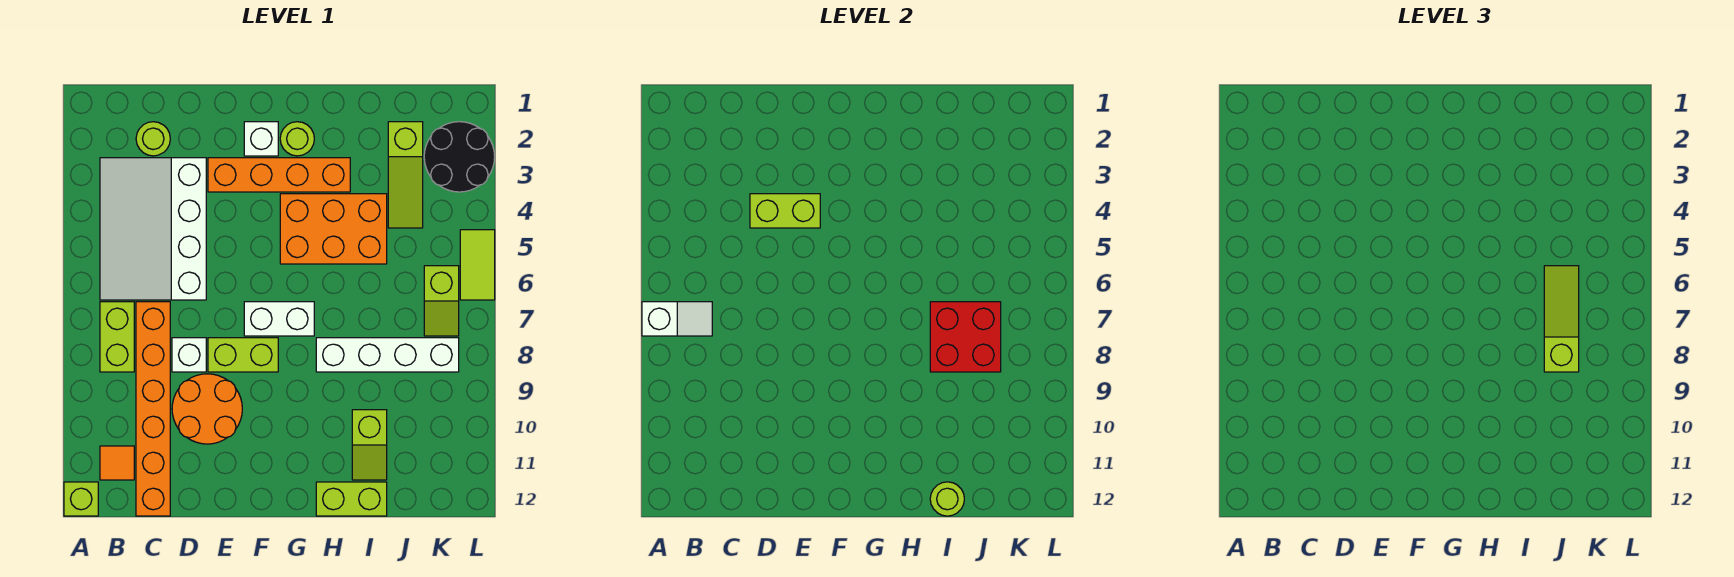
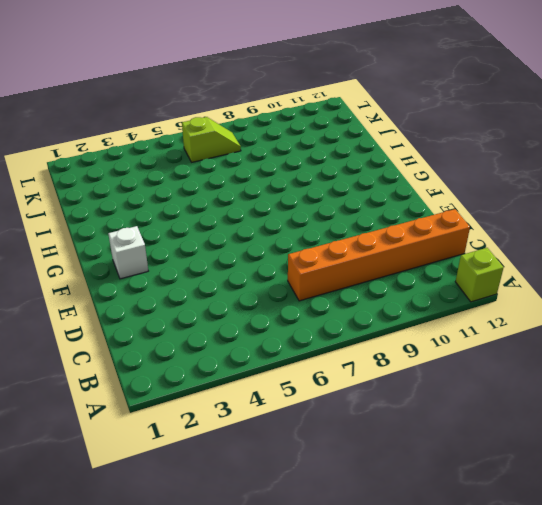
none -> white slope B3:D6 level 1 top D
none -> lime brick B7:B8 level 1
none -> orange tile B11 level 1

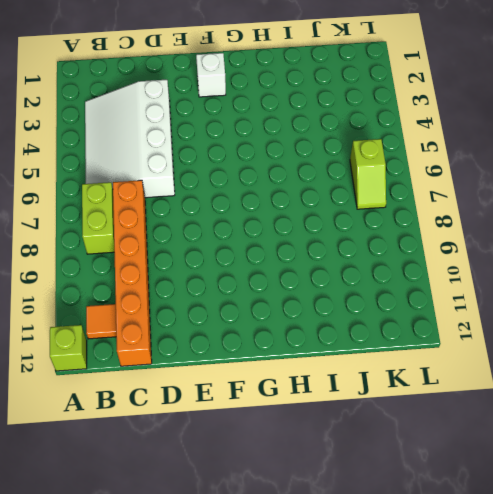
none -> lime round brick C2 level 1
none -> white brick D8 level 1
none -> orange round brick D9:E10 level 1

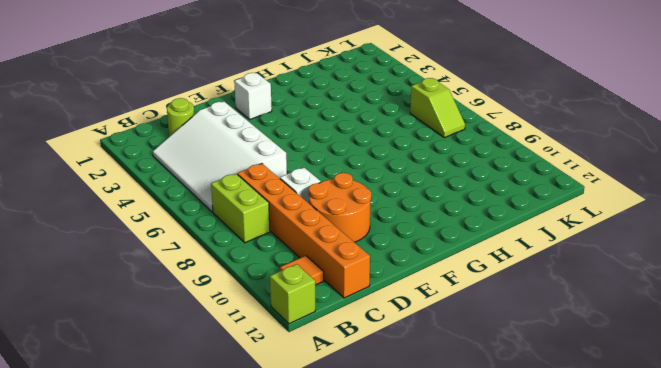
none -> orange brick E3:H3 level 1
none -> lime brick E8:F8 level 1
none -> white brick F7:G7 level 1

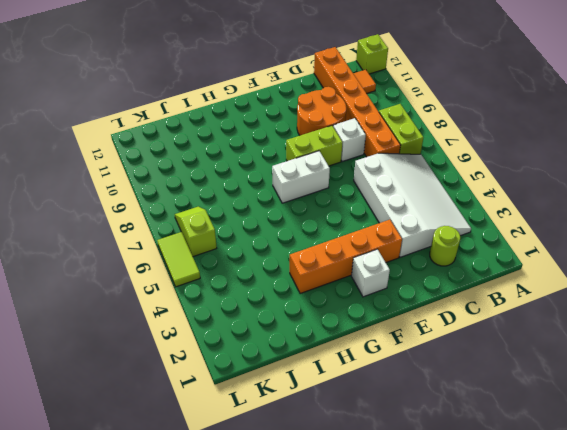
none -> lime round brick G2 level 1
none -> orange brick G4:I5 level 1
none -> white brick H8:K8 level 1

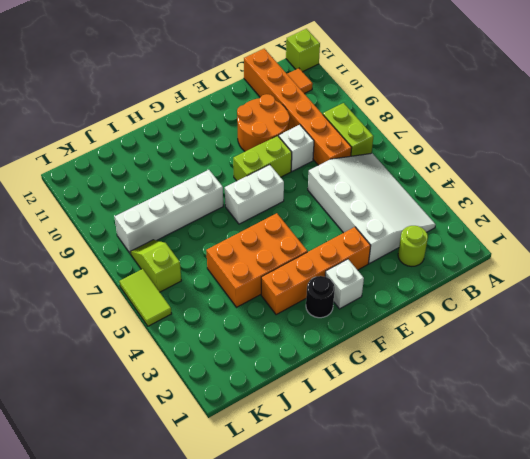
black round brick G2 level 1 -> lime round brick G2 level 1
none -> lime brick H12:I12 level 1
none -> lime slope I10:I11 level 1 top 10
none -> lime slope J2:J4 level 1 top 2

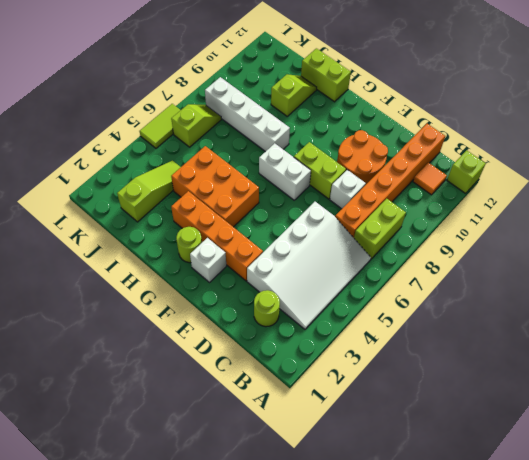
none -> black round brick K2:L3 level 1
none -> white slope A7:B7 level 2 top A
none -> lime brick D4:E4 level 2

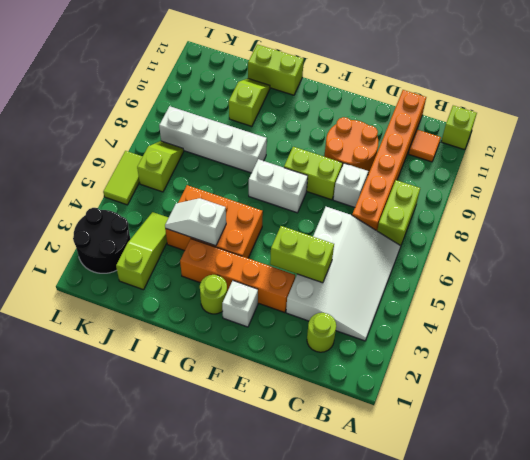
white slope H4:I4 level 2 top H -> white slope A7:B7 level 2 top A
none -> red brick I7:J8 level 2
none -> lime round brick I12 level 2
none -> lime slope J6:J8 level 3 top 8

